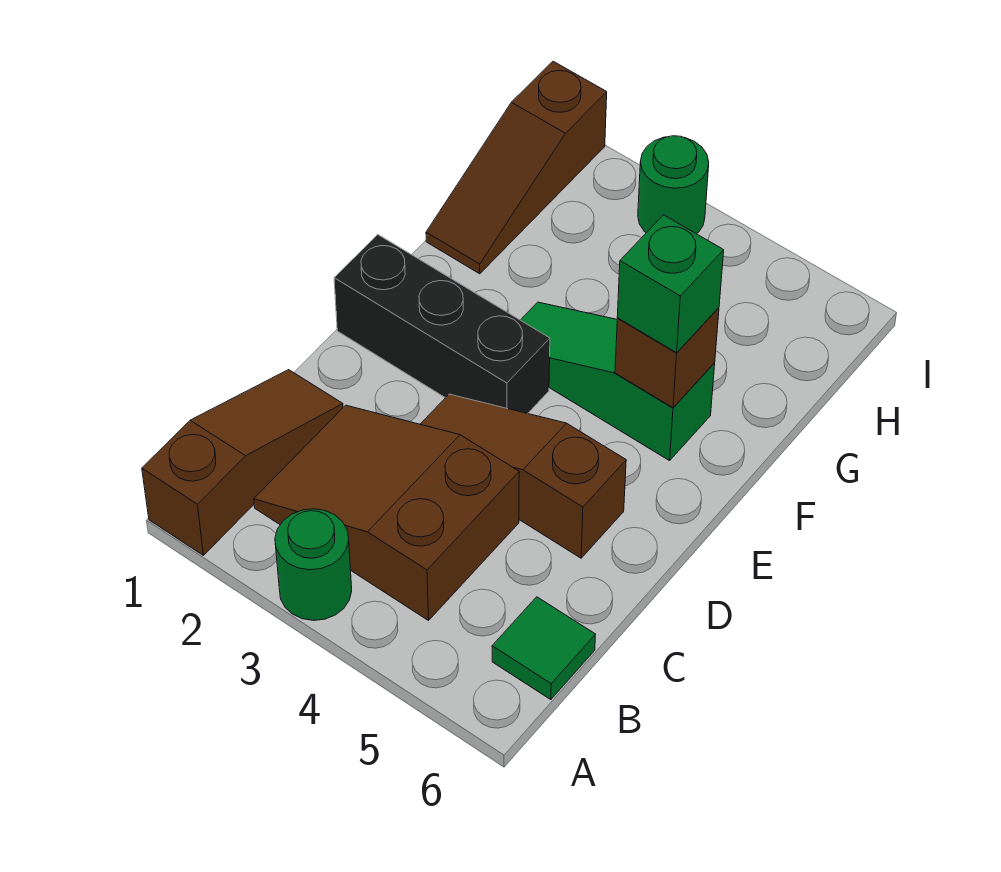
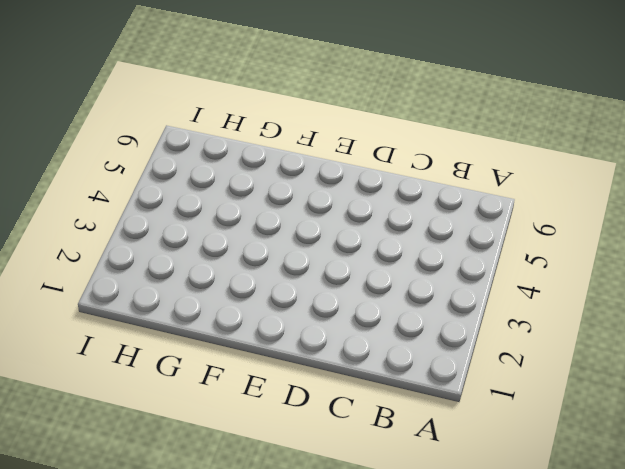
none -> brown slope A1:C1 level 1 top A
none -> green round brick A3 level 1

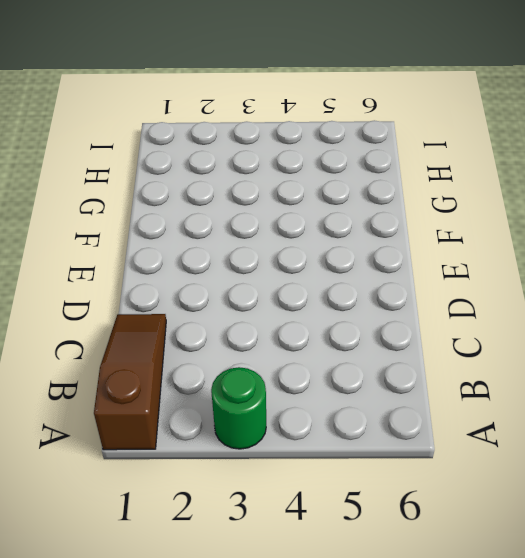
none -> brown slope B2:C4 level 1 top 4
none -> green tile B6 level 1

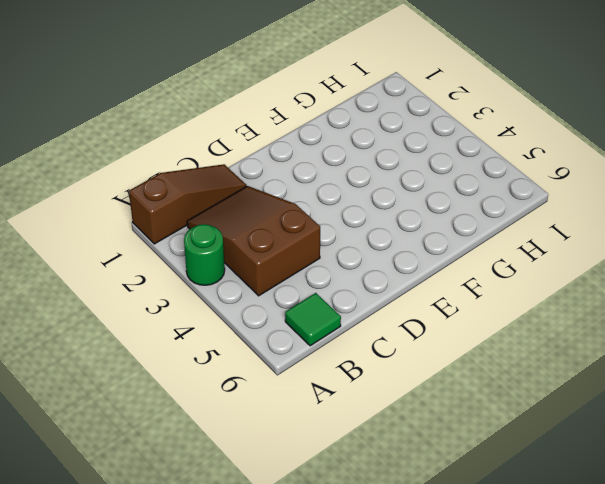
none -> brown slope D3:D5 level 1 top 5
none -> black brick E1:E3 level 1

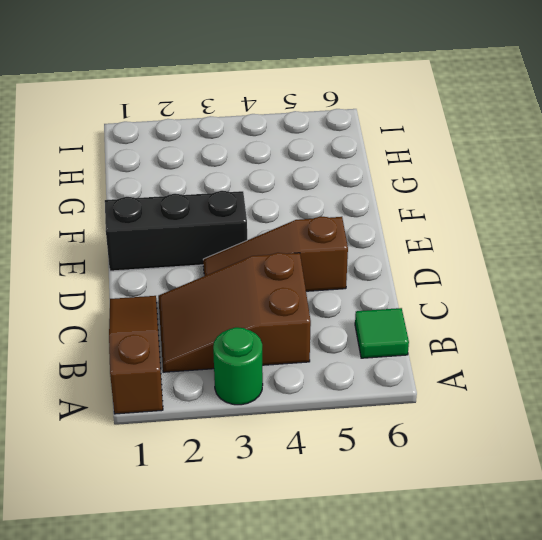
none -> green slope F3:F5 level 1 top 5
none -> brown slope G1:I1 level 1 top I

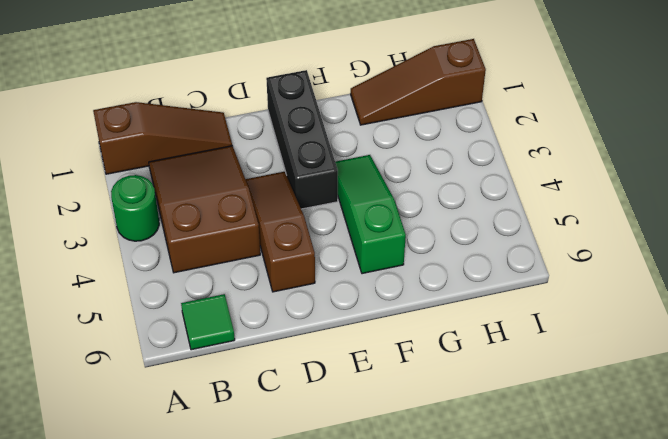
none -> green round brick I3 level 1
none -> brown brick F5 level 2

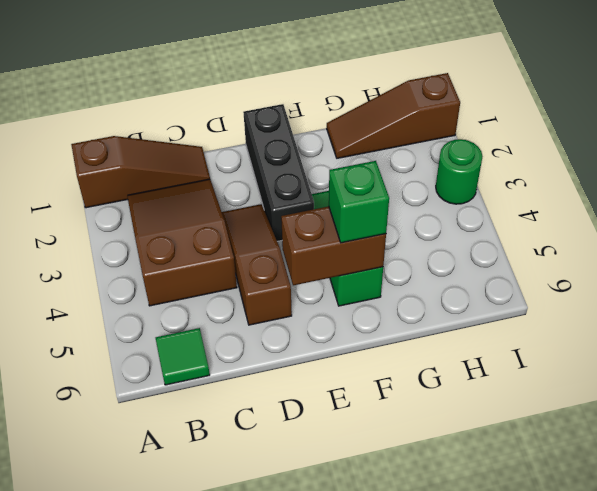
brown brick E5:F5 level 2 -> brown brick F5 level 2
none -> green round brick A3 level 1

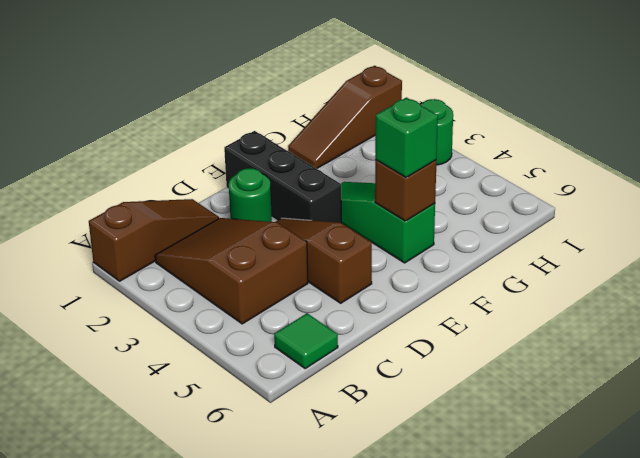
green round brick D2 level 1 -> green round brick A3 level 1

